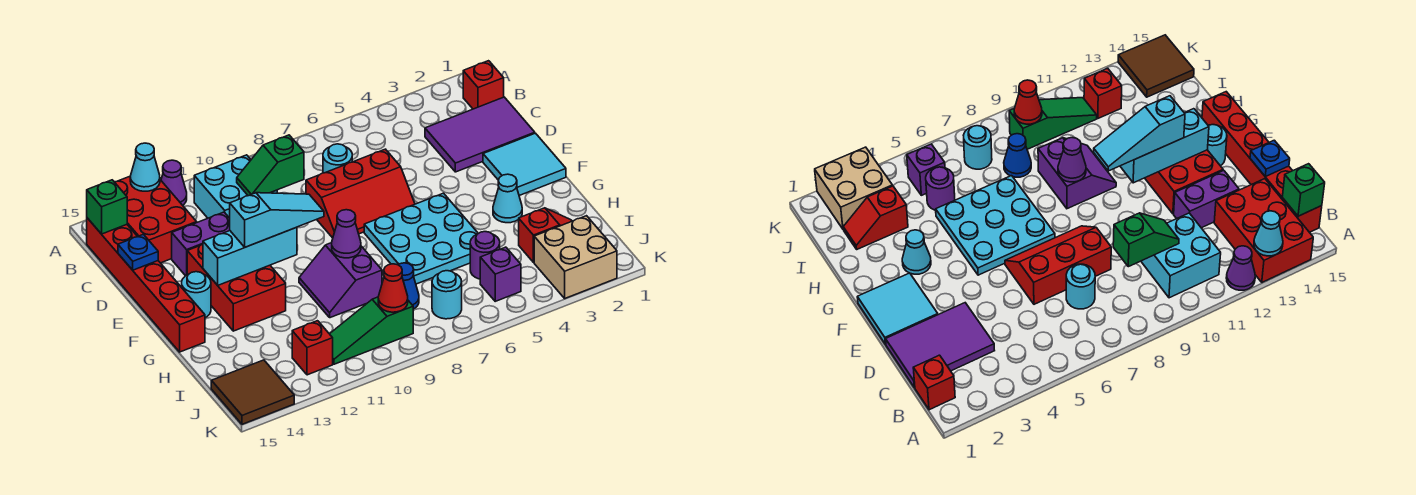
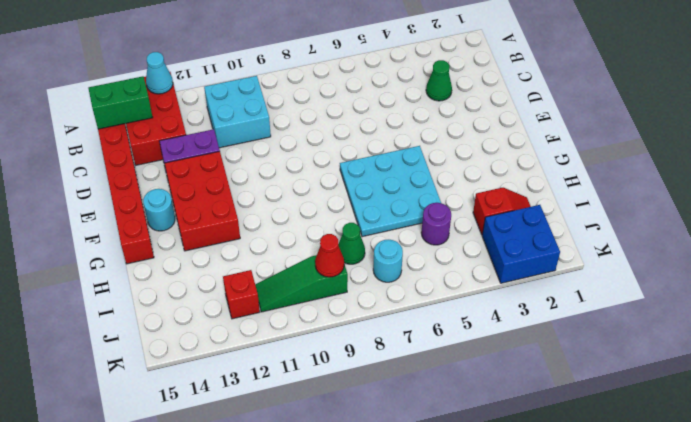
green brick B14:B15 level 2 -> green brick B15 level 2
green cone C3 level 1 -> purple tile C1:D3 level 1
green cone I8 level 1 -> blue cone I8 level 1
blue brick J2:K3 level 1 -> tan brick J2:K3 level 1
none -> purple cone A12 level 1
none -> red brick B1 level 1
none -> cyan round brick C7 level 1
none -> red slope D6:E8 level 1 top D

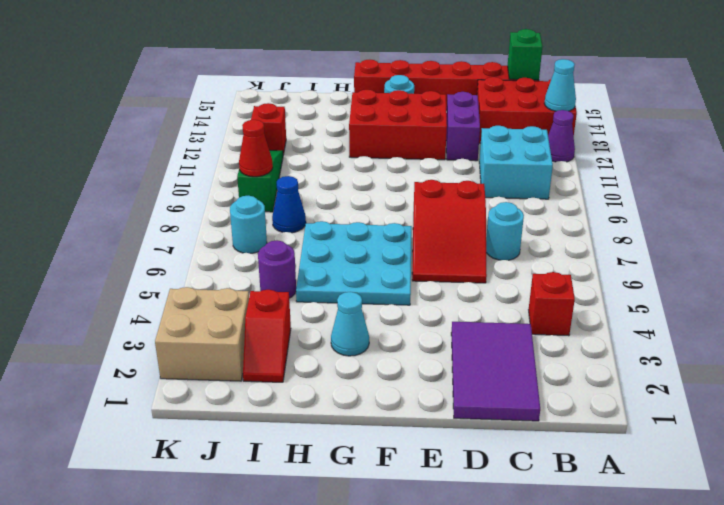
red brick B4 level 1 -> red brick B1 level 1
red slope D6:E8 level 1 top 8 -> red slope D6:E8 level 1 top D
none -> cyan tile E1:F2 level 1
none -> purple slope G9:H10 level 1 top 9
none -> purple brick J5 level 1
none -> brown tile J14:K15 level 1

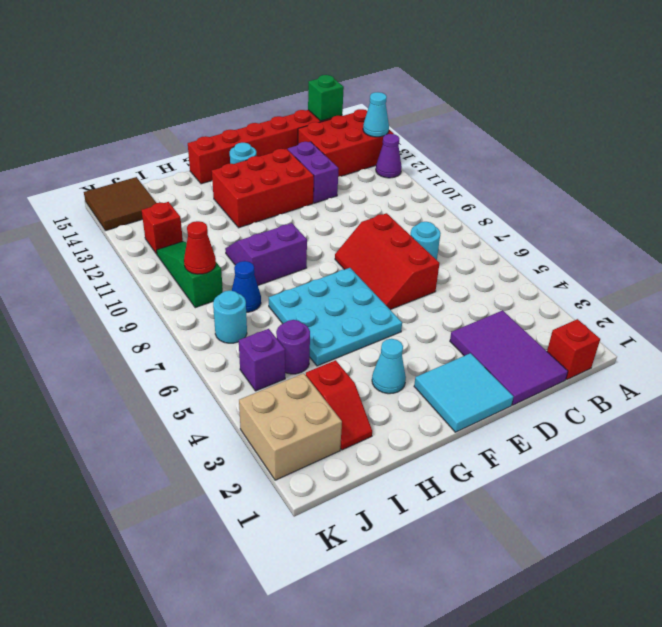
none -> cyan brick B10:C11 level 1
none -> green slope C9:C10 level 2 top 9
none -> blue plate D15 level 2
none -> cyan brick F11:F13 level 2

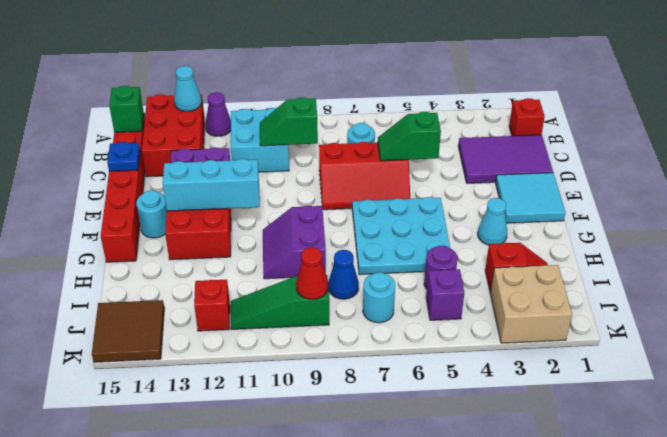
green slope D5:D6 level 2 top 5 -> none
none -> purple cone G9 level 2
none -> cyan slope F10:F12 level 3 top 12

